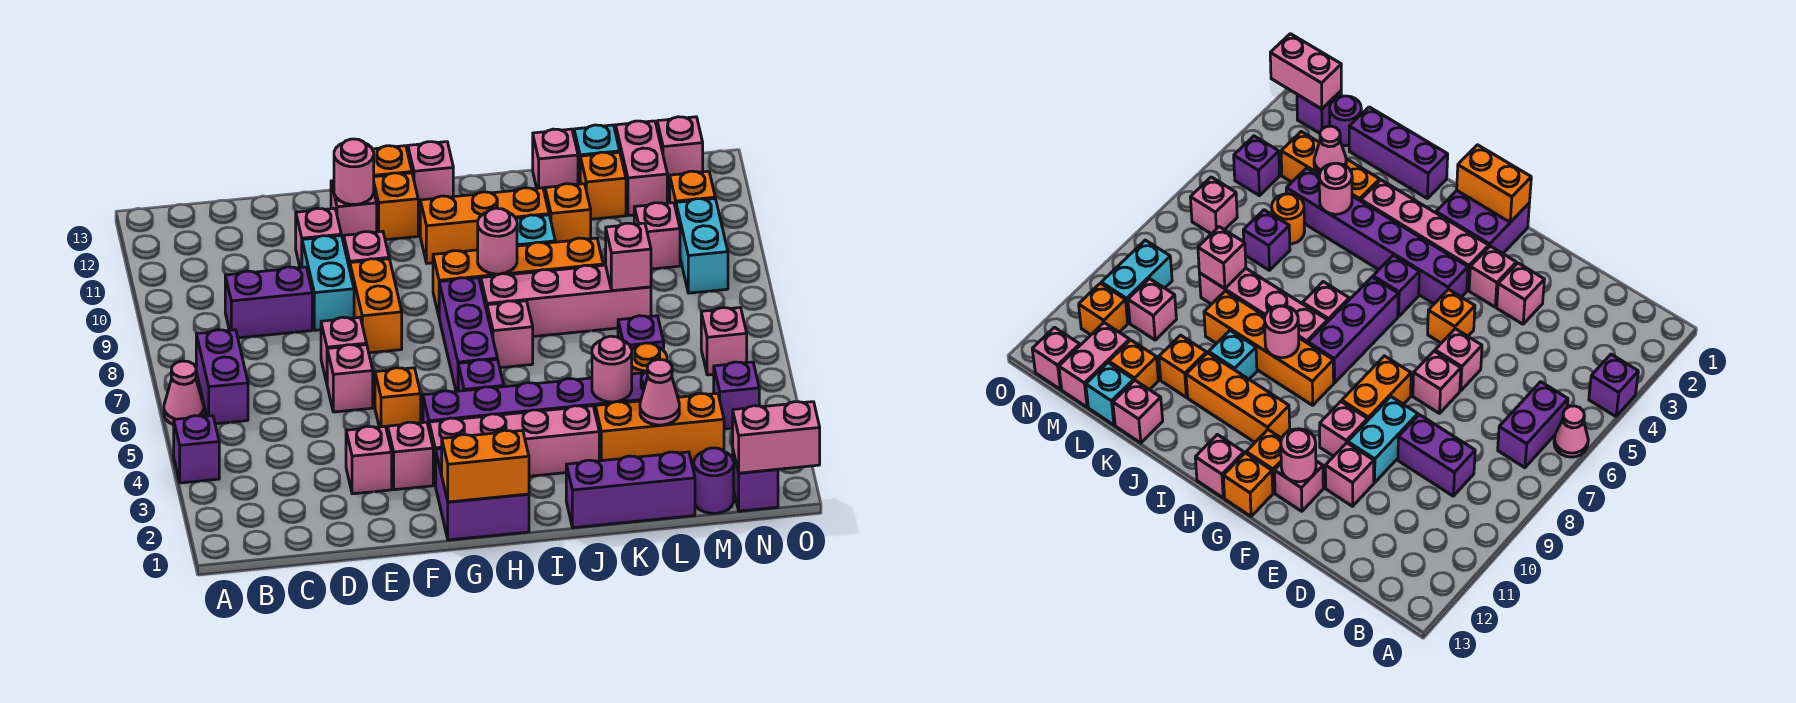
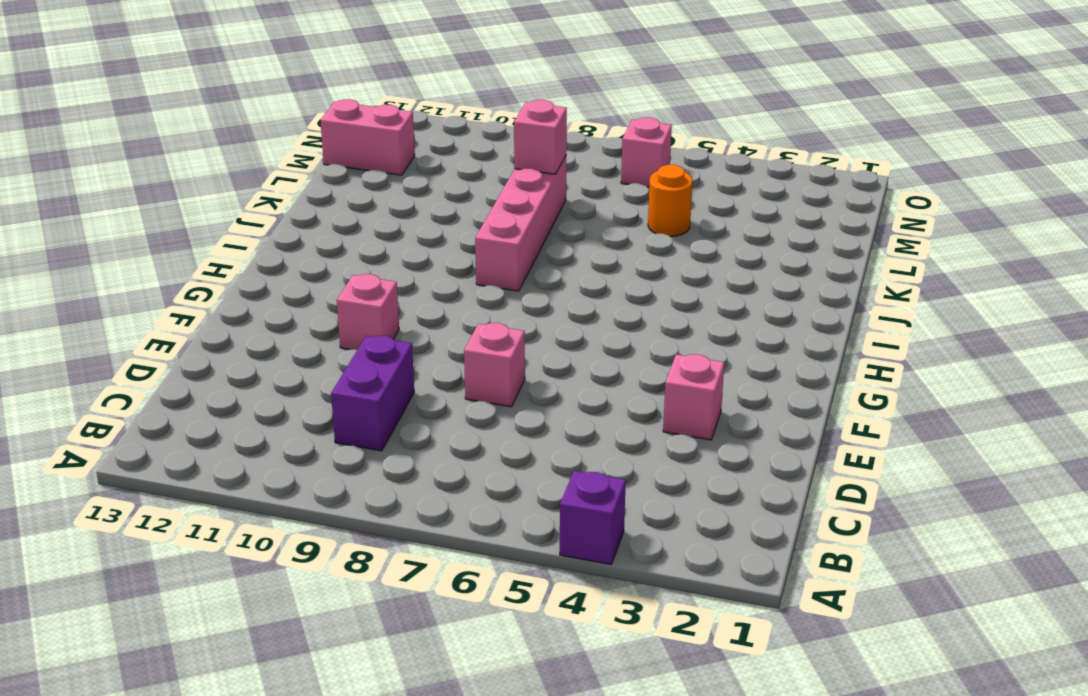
none -> pink cone A6 level 1
none -> purple brick B6:B7 level 1
none -> pink brick E6 level 1
none -> cyan brick E9:E10 level 1

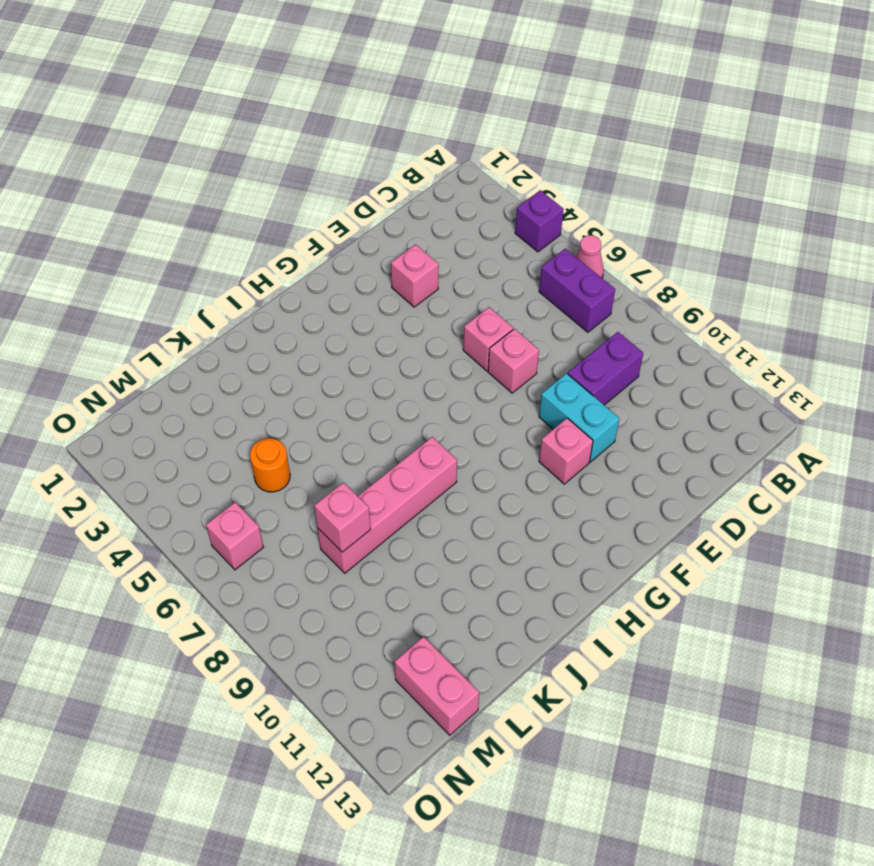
none -> pink brick E11 level 1
none -> pink brick F3 level 1
none -> orange brick F5 level 1
none -> orange brick F8:F9 level 1

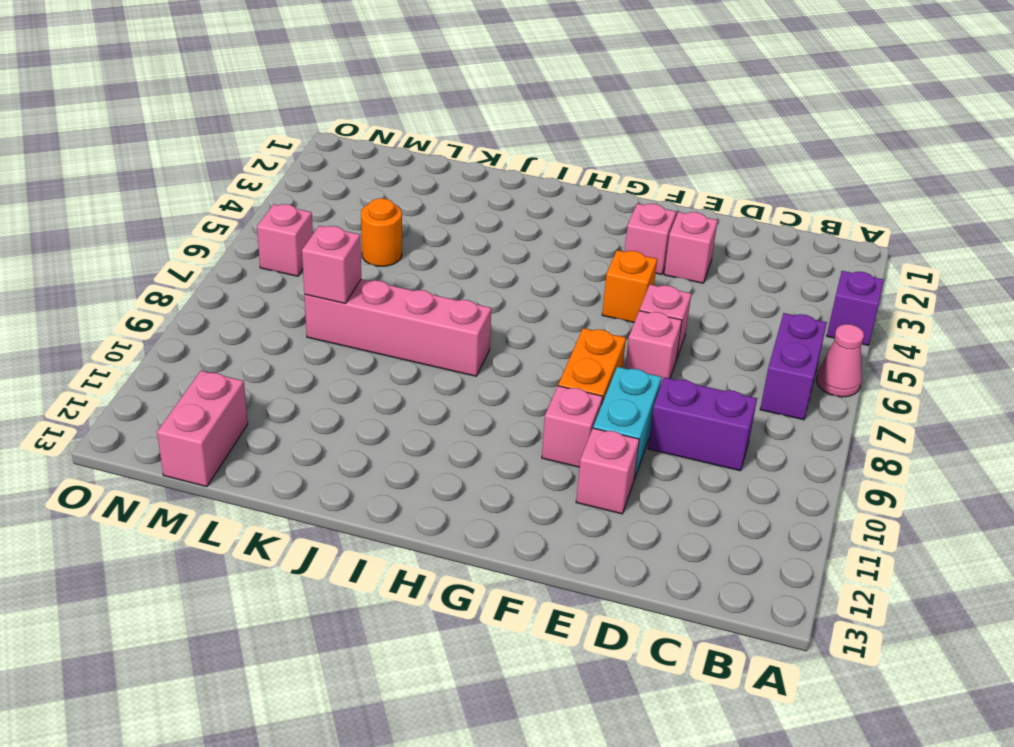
none -> pink brick F12 level 1
none -> purple brick G1:H2 level 1
none -> pink brick G3:J3 level 1
none -> purple brick G4:L4 level 1

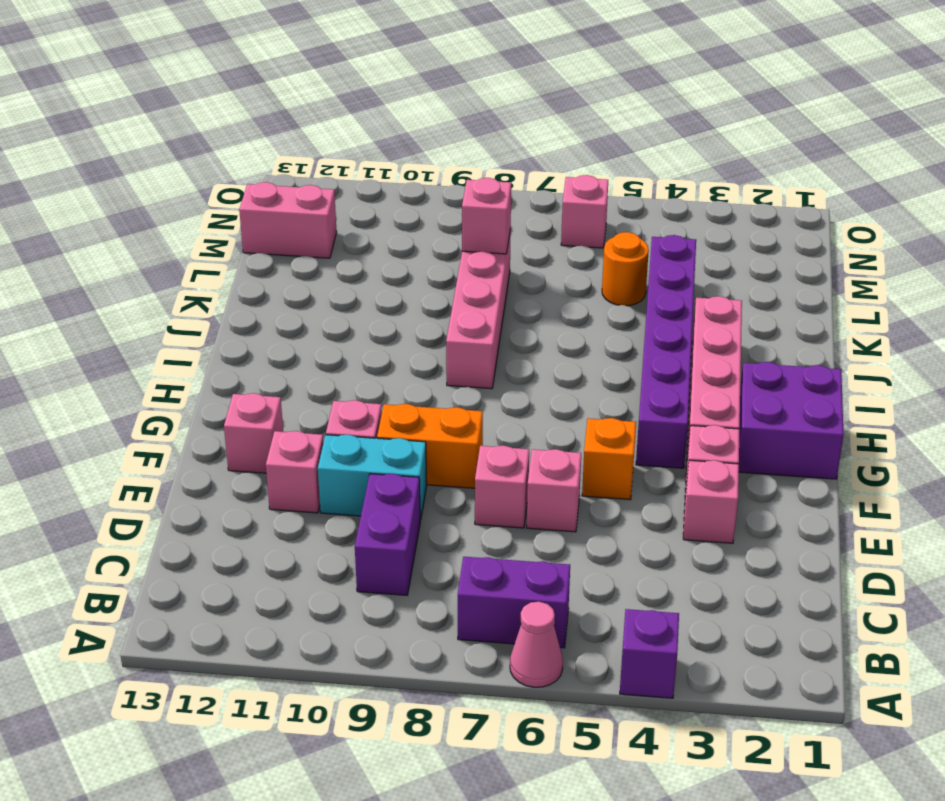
none -> orange brick G12 level 1
none -> orange brick G13 level 1
none -> purple brick H5 level 1
none -> purple brick H6:H8 level 1

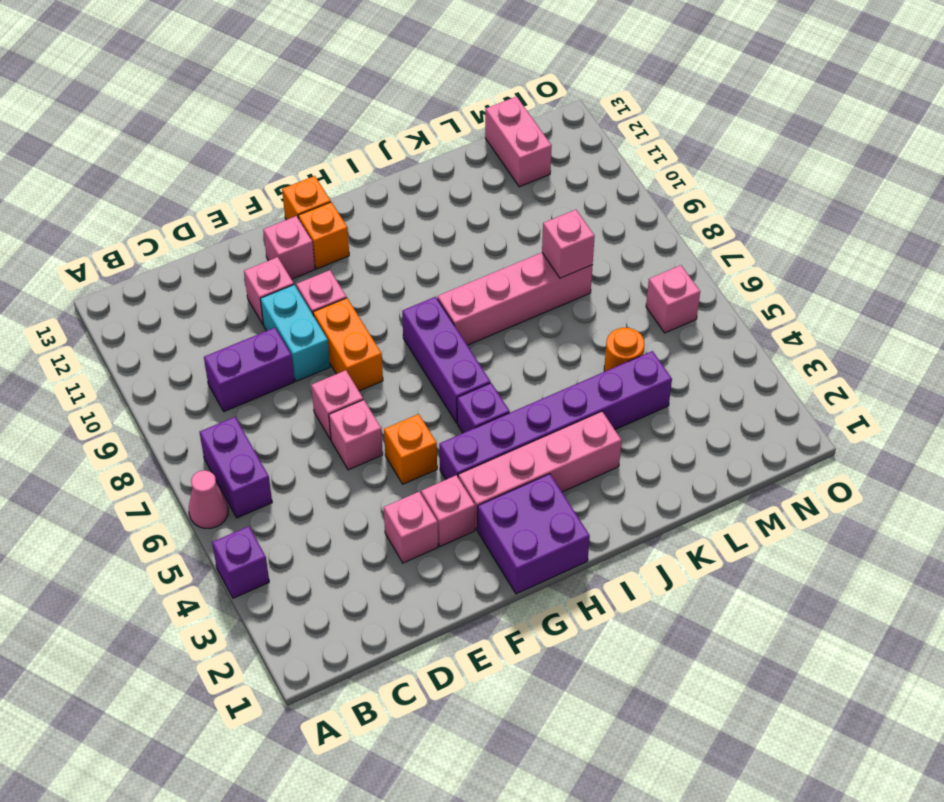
none -> orange brick H9:K9 level 1
none -> orange brick H11:J11 level 1
none -> pink brick H13 level 1
none -> pink brick I7 level 1

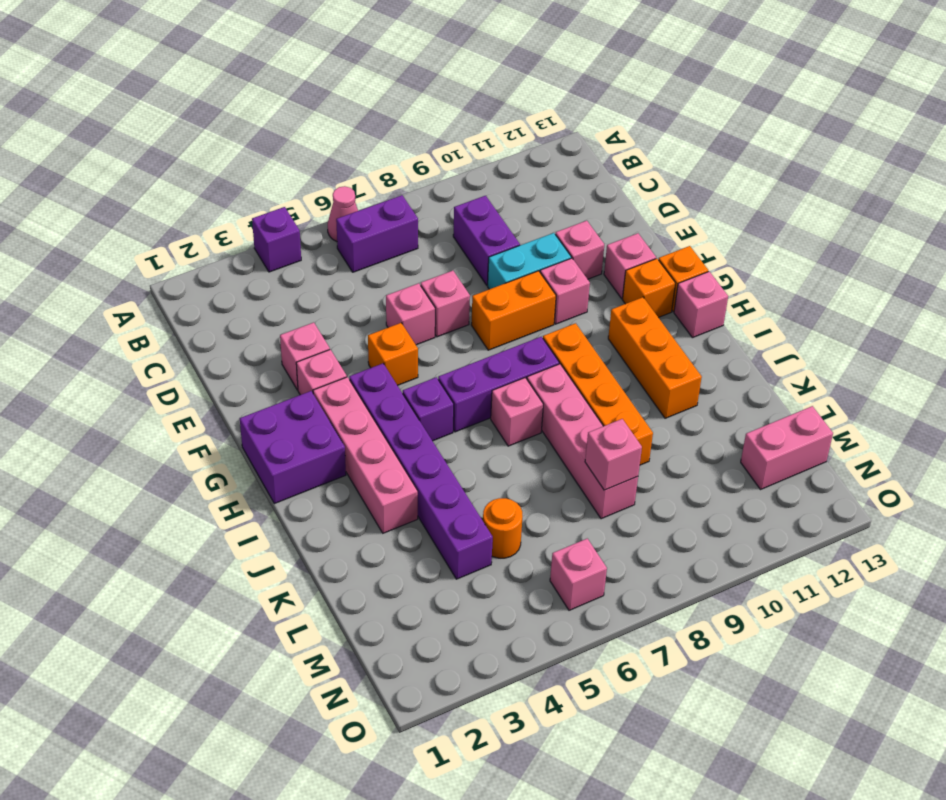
none -> purple brick J1:L1 level 1
none -> cyan brick J10 level 1
none -> orange brick K3:M3 level 1
none -> orange brick K11 level 1

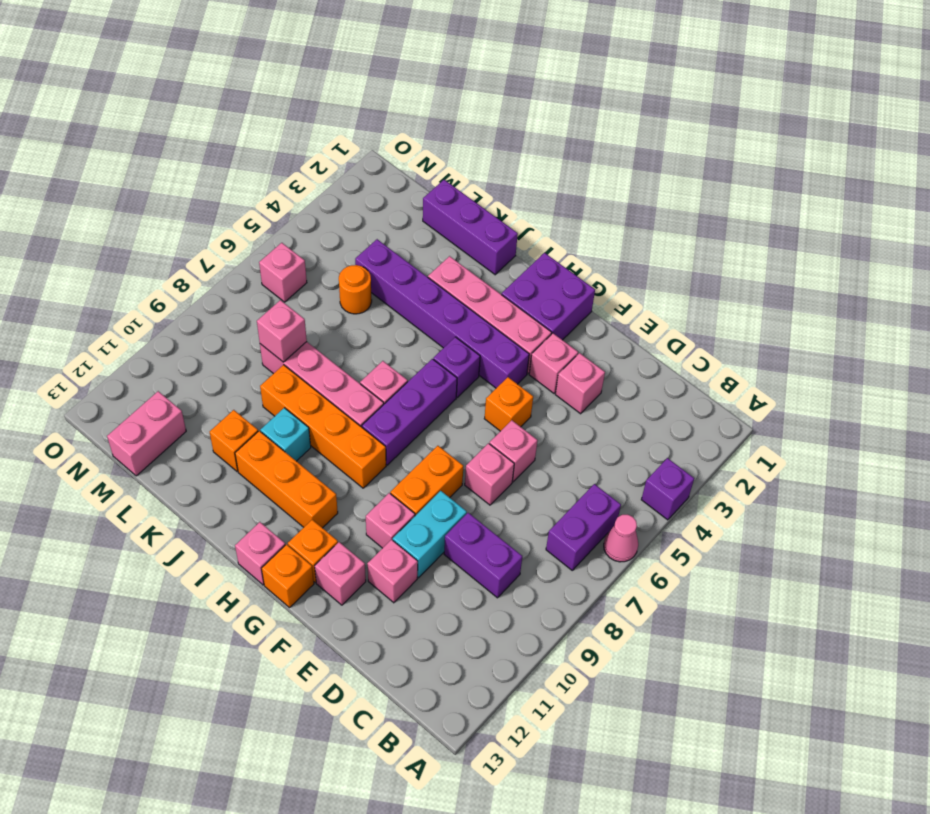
none -> orange brick K3:M3 level 1
none -> pink brick K13 level 1
none -> purple brick L6 level 1
none -> orange brick L12 level 1

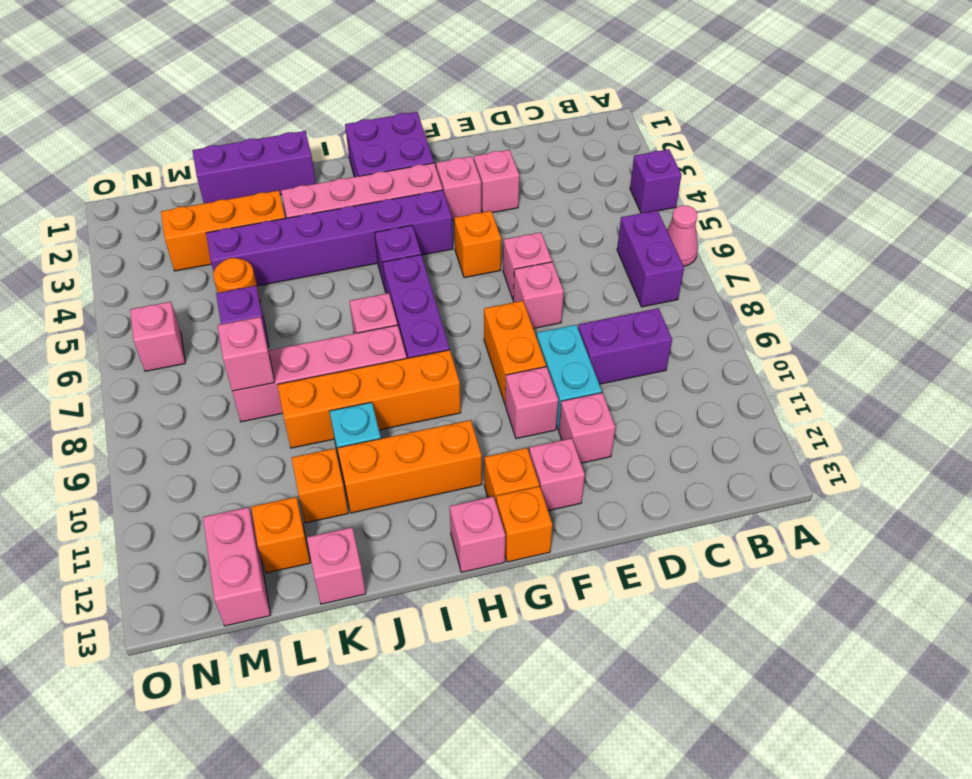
none -> cyan brick L13 level 1
none -> purple round brick M1 level 1
none -> pink brick M10 level 1
none -> purple brick N1 level 1

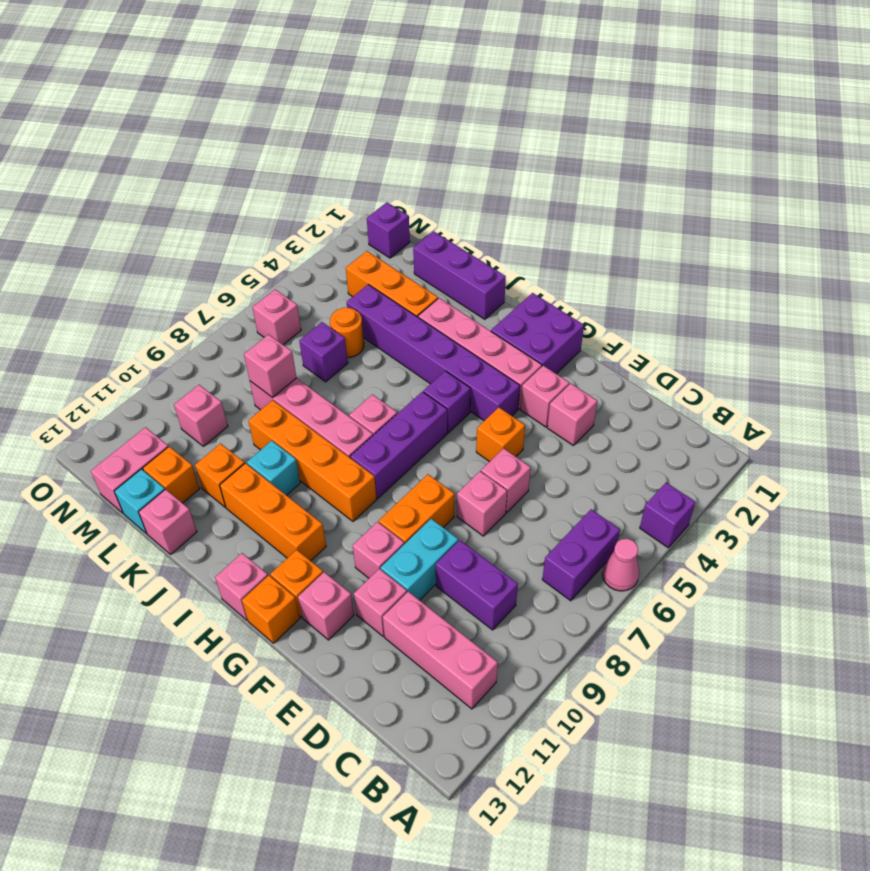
pink brick B11:D11 level 1 -> none
none -> purple round brick M1 level 1
none -> purple brick N4 level 1
none -> cyan brick N9:N10 level 1
none -> orange brick N11 level 1

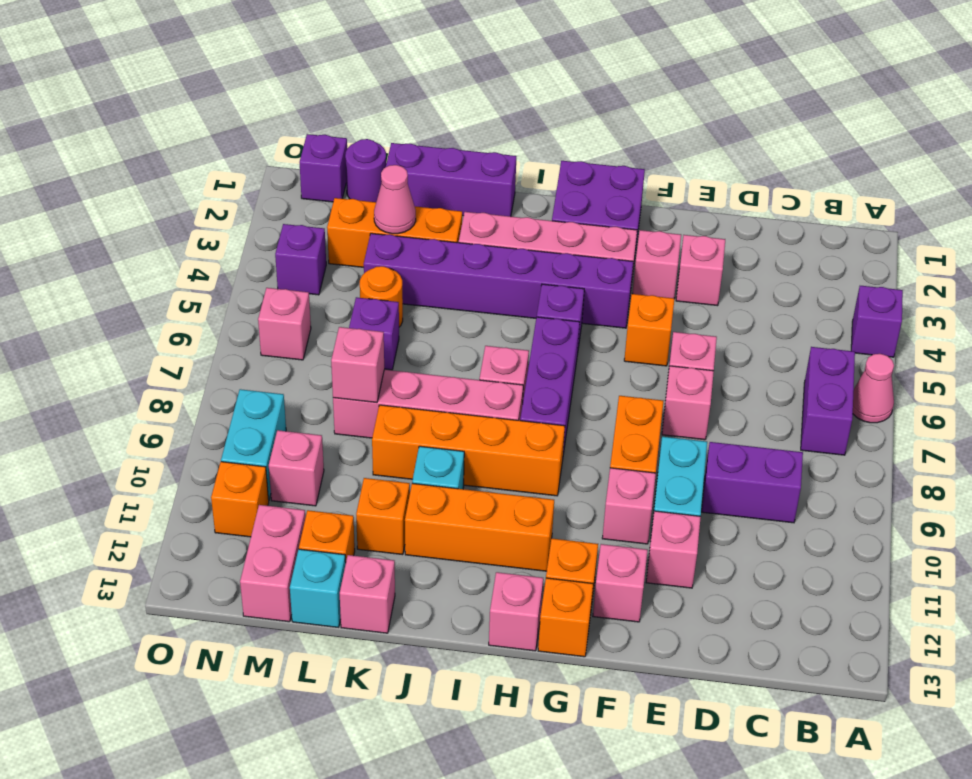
none -> pink brick N13 level 1
none -> pink round brick F12 level 2
none -> orange brick G1:H1 level 2
none -> pink round brick I9 level 2

